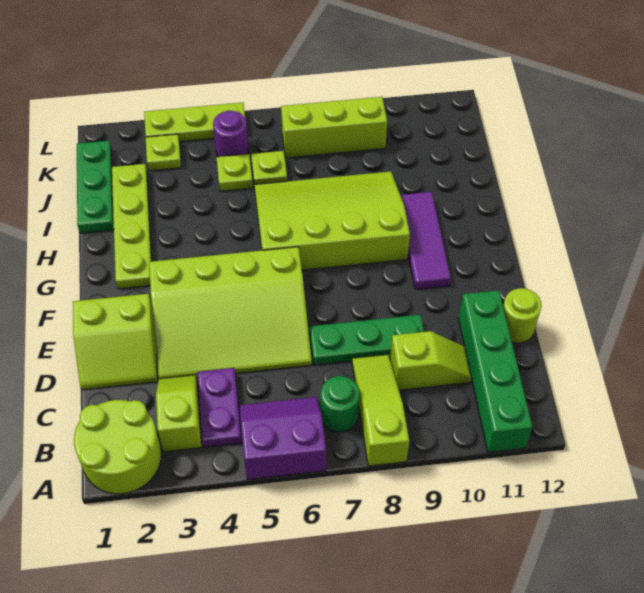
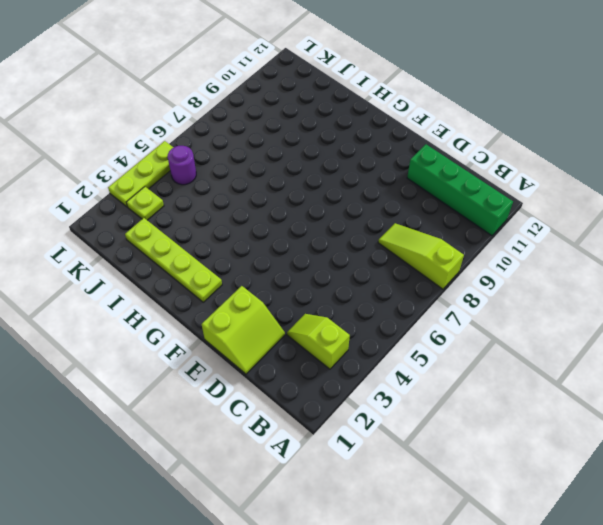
none -> lime round brick A1:B2 level 1
none -> purple slope A5:B6 level 1 top A
none -> purple plate B4:C4 level 1

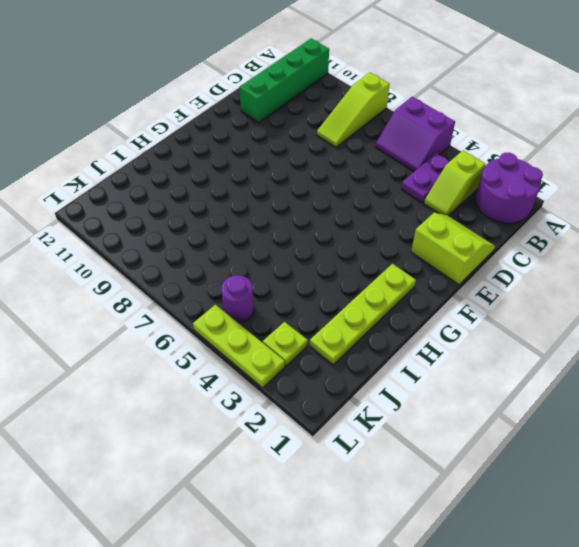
purple round brick A1:B2 level 1 -> lime round brick A1:B2 level 1
none -> green round brick B7 level 1
none -> lime slope C9:C10 level 1 top 9
none -> lime slope D3:F6 level 1 top F

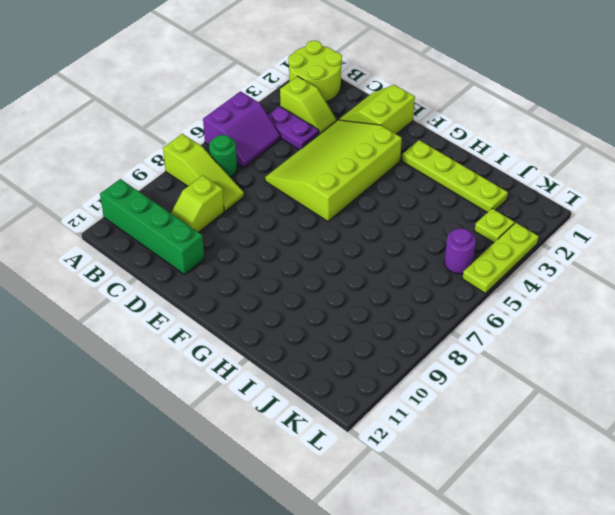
none -> green plate D7:D9 level 1
none -> lime round brick D12 level 1
none -> purple tile F10:H10 level 1

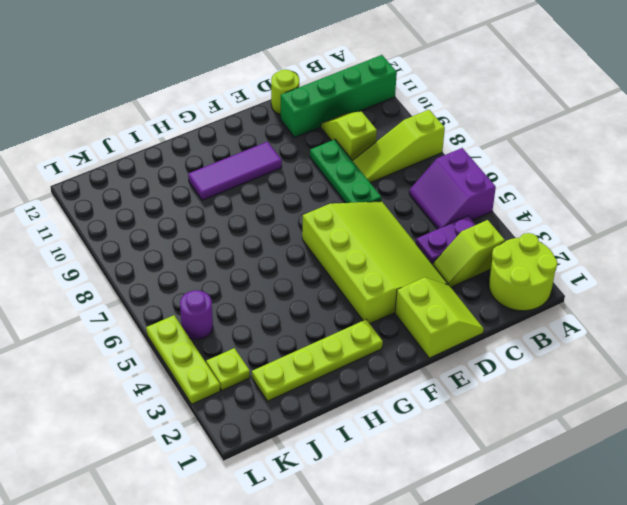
none -> green round brick B7 level 1
none -> lime slope G6:I9 level 1 top G
none -> green plate I1:K1 level 1

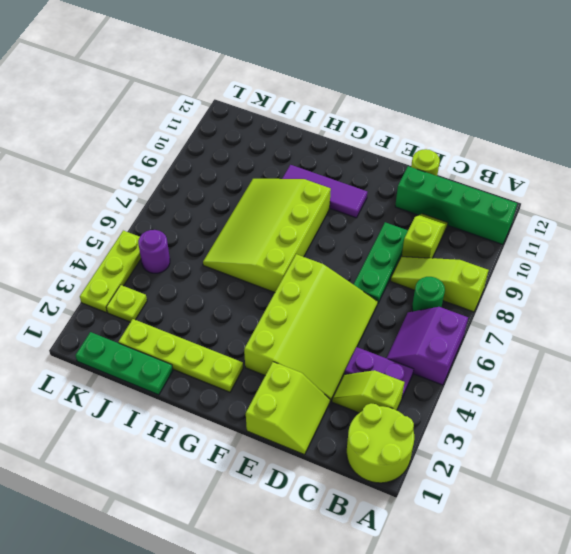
none -> lime plate J5 level 1
none -> lime plate J6 level 1
none -> lime brick K7:K9 level 1

